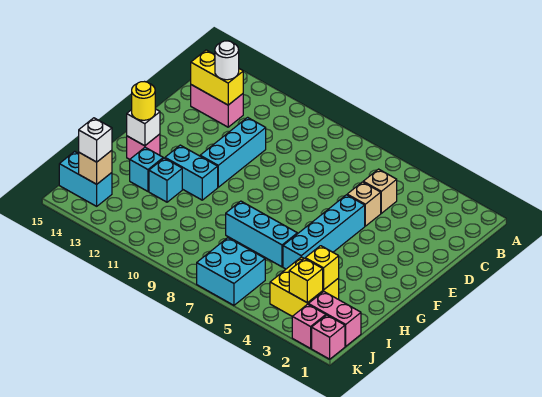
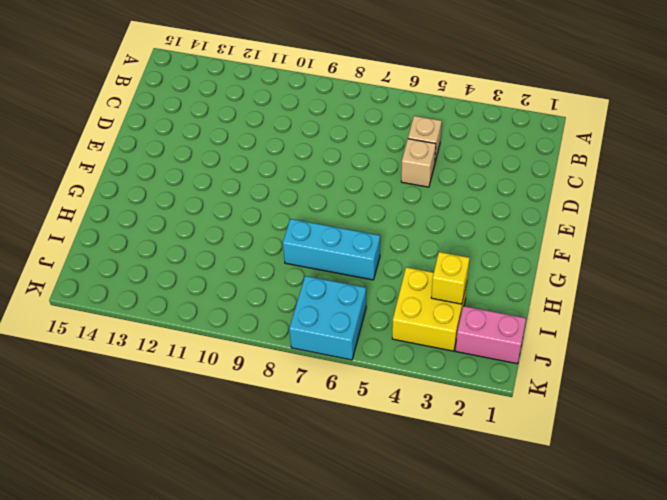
none -> pink brick C13:C14 level 1
none -> cyan brick D11:F11 level 1
none -> cyan brick E5:H5 level 1

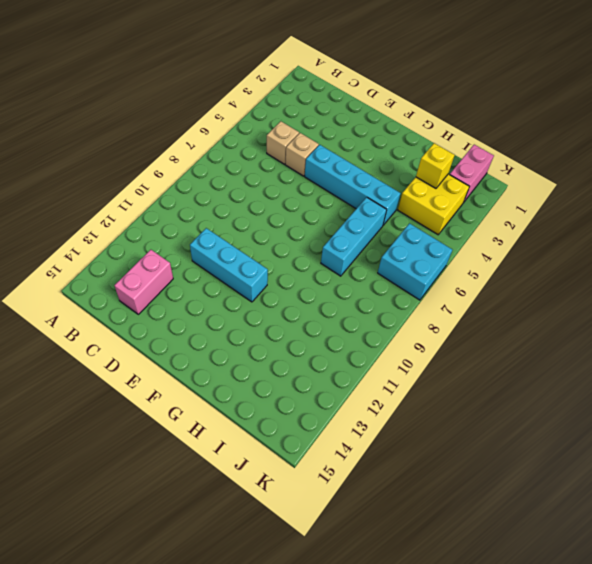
none -> cyan brick G11:G12 level 1
none -> pink brick G14 level 1
none -> cyan brick H12 level 1

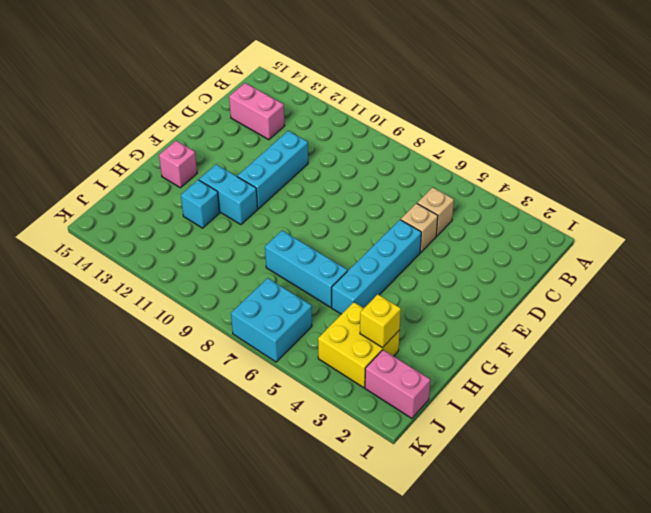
none -> cyan brick H13 level 1
none -> cyan brick J14:J15 level 1
none -> pink brick K1 level 1

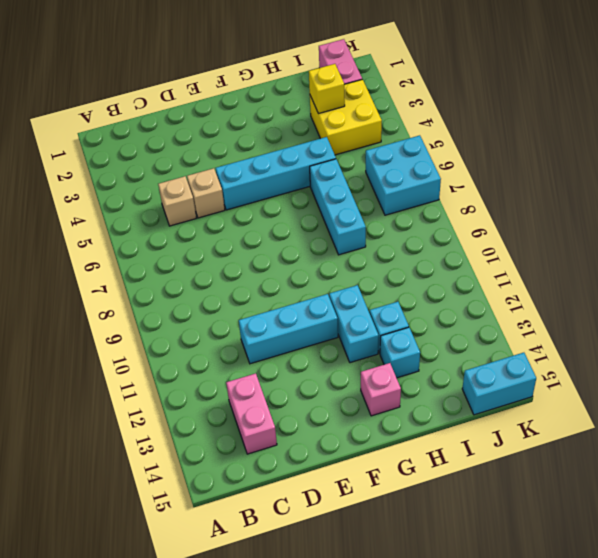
cyan brick J15:K15 level 1 -> cyan brick J14:J15 level 1
none -> pink brick K1 level 1
none -> pink brick K2 level 1
none -> yellow brick C13:C14 level 2

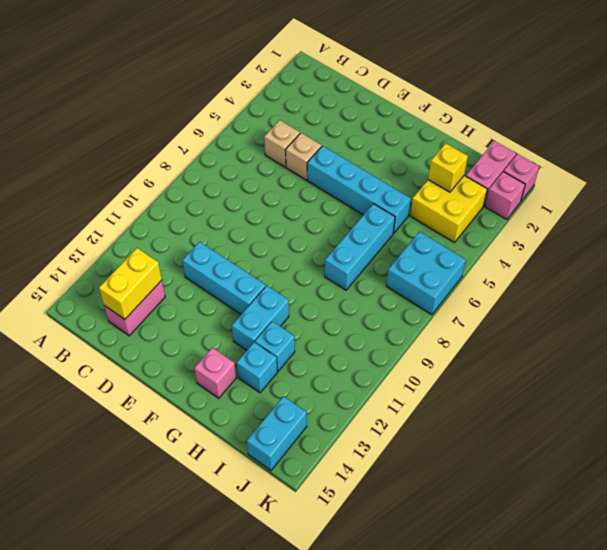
none -> white brick G14 level 2
none -> yellow brick J3 level 2
none -> tan brick J14 level 2

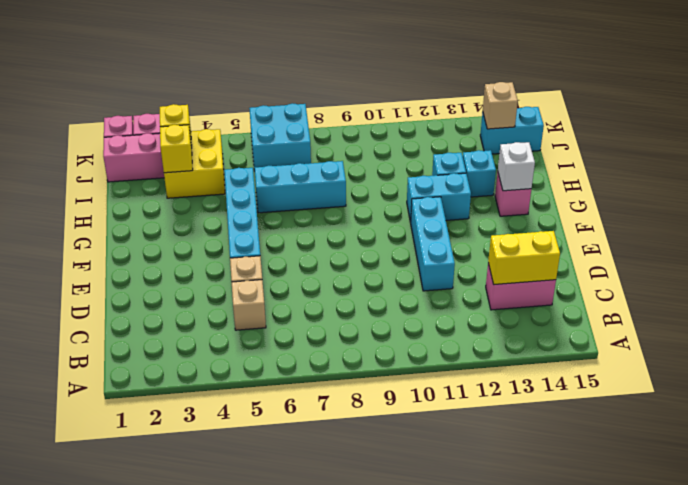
none -> white round brick C13 level 3
none -> yellow round brick G14 level 3
none -> white brick J14 level 3

